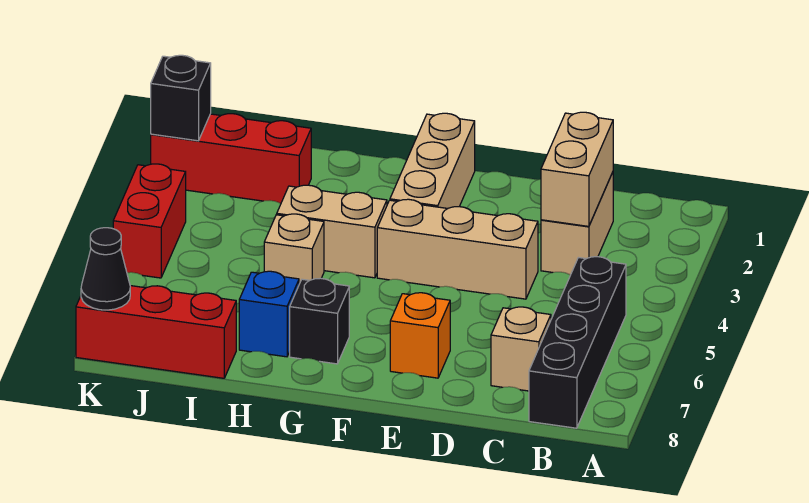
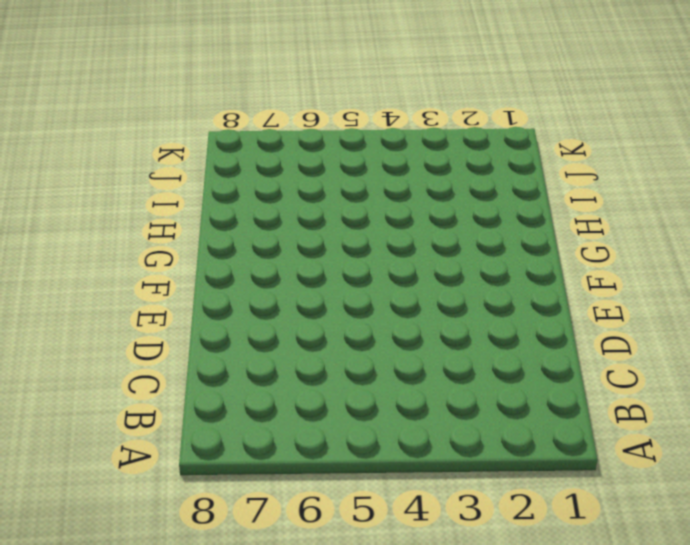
none -> black brick B5:B8 level 1
none -> tan brick C2:C3 level 1
none -> tan brick C7 level 1

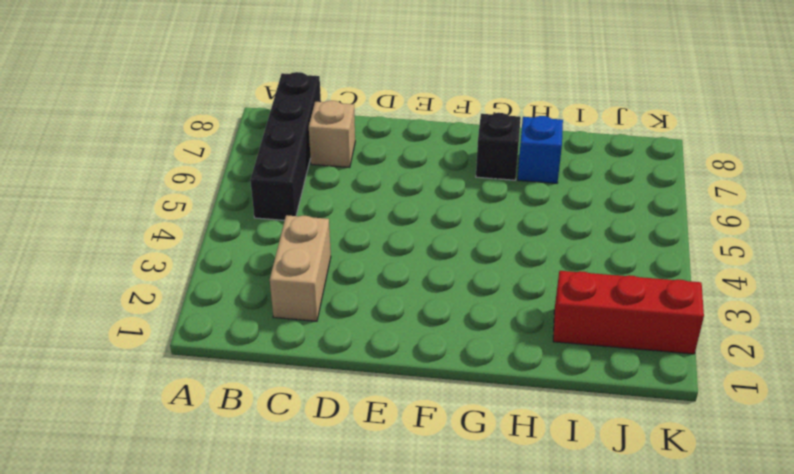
none -> tan brick D4:F4 level 1
none -> orange brick E7 level 1
none -> tan brick F1:F3 level 1

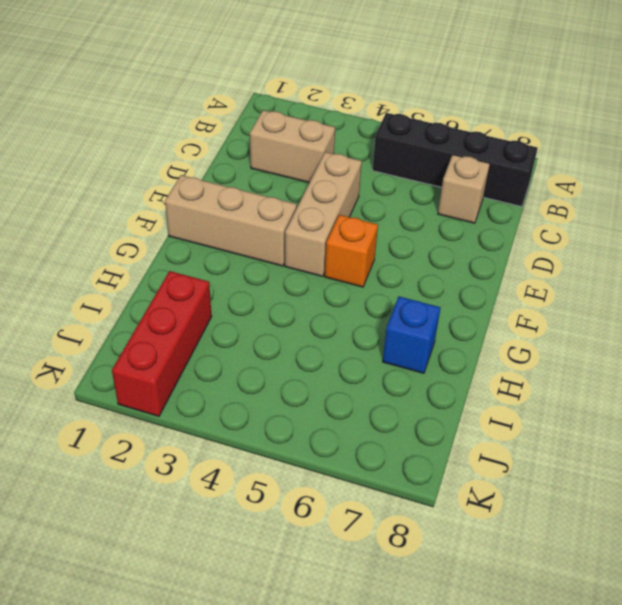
orange brick F5 level 1 -> orange brick E7 level 1
none -> tan brick G4:H4 level 1
none -> black brick G7 level 1
none -> tan brick H5 level 1

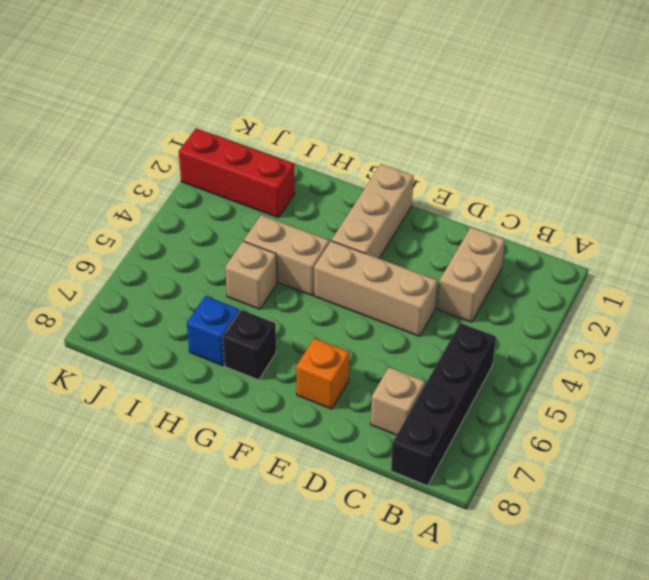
none -> red brick I8:K8 level 1
none -> red brick K4:K5 level 1
none -> tan brick C2:C3 level 2

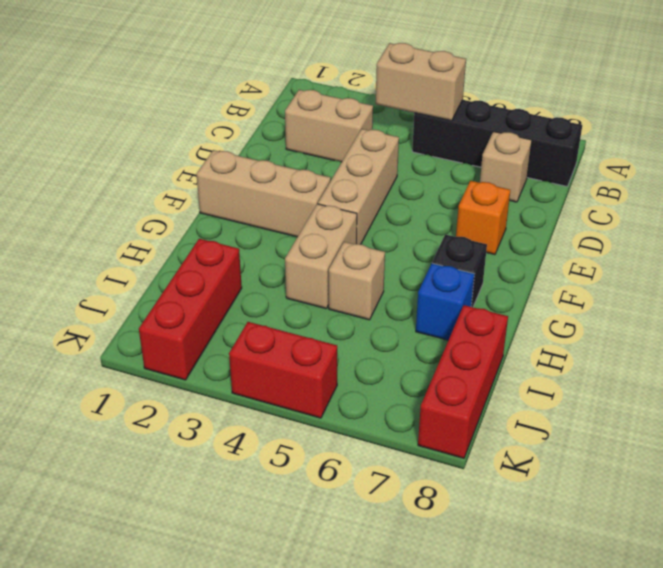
tan brick B4:B5 level 2 -> tan brick C2:C3 level 2
none -> black brick K2 level 2
none -> black cone K8 level 2

